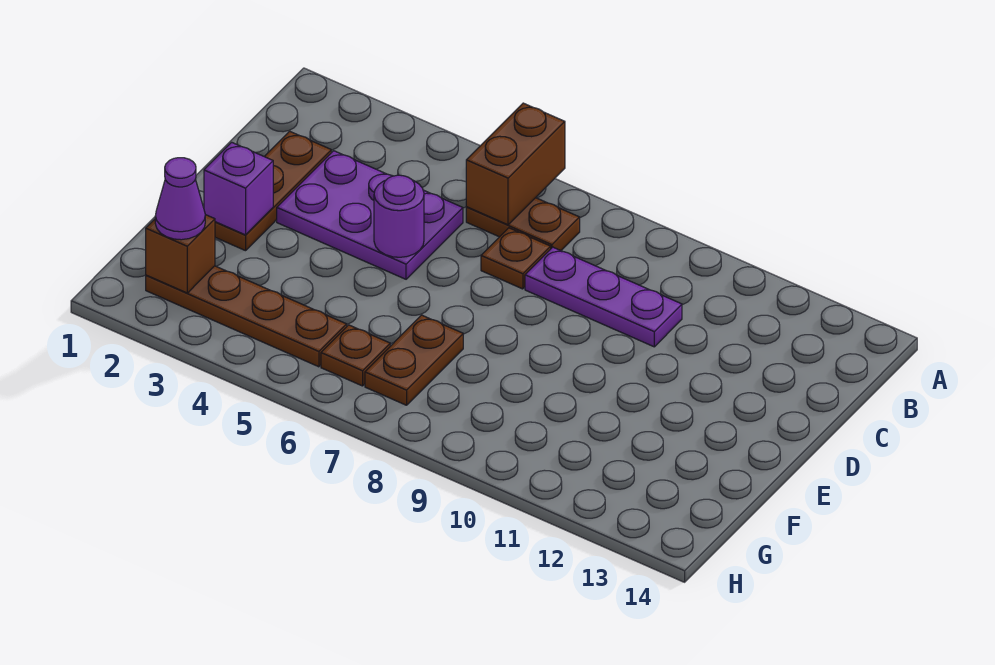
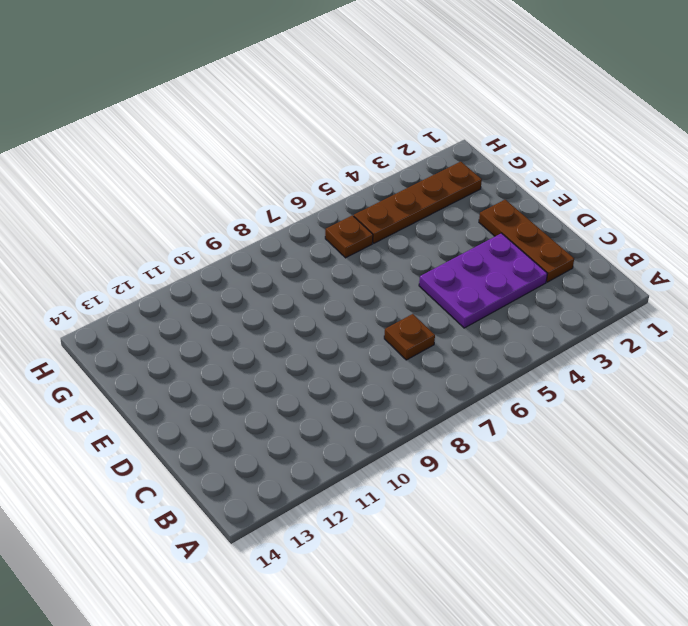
none -> brown plate B6:B7 level 1
none -> purple plate C8:C10 level 1
none -> brown plate F7:G7 level 1

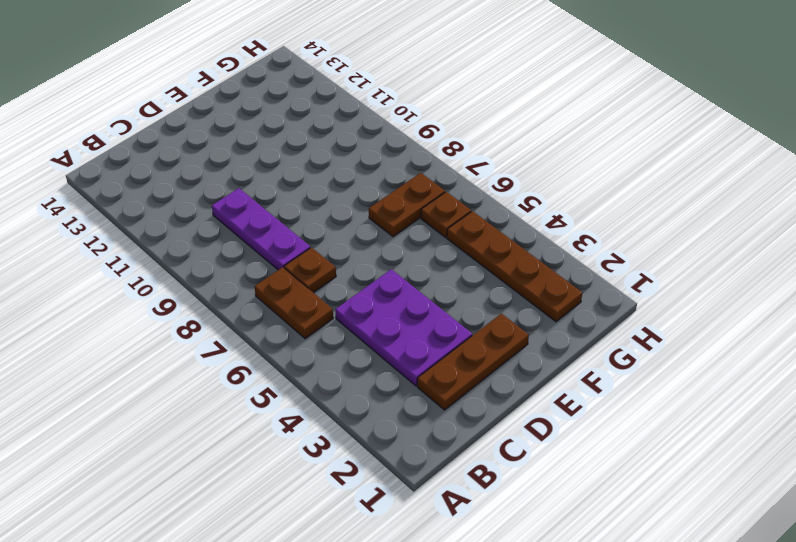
none -> brown brick A6:B6 level 2
none -> purple round brick D5 level 2
none -> purple brick E2 level 2

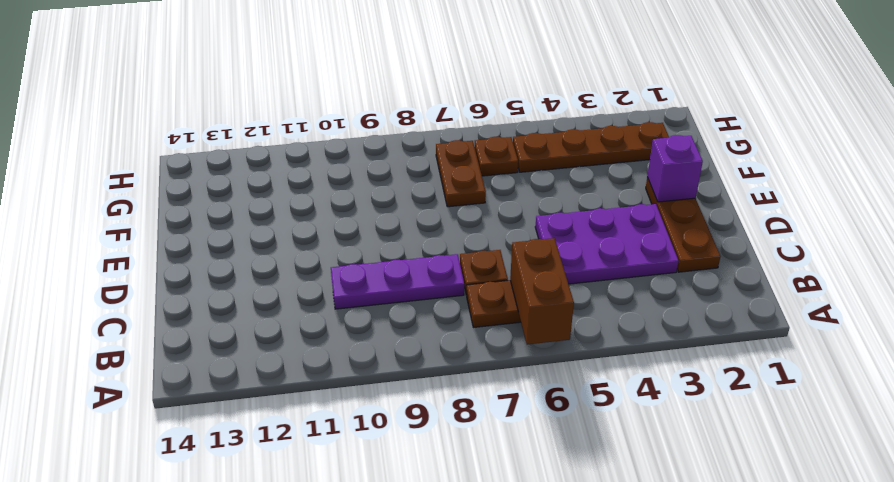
none -> purple round brick D5 level 2
none -> brown brick G2 level 2
none -> purple cone G2 level 3

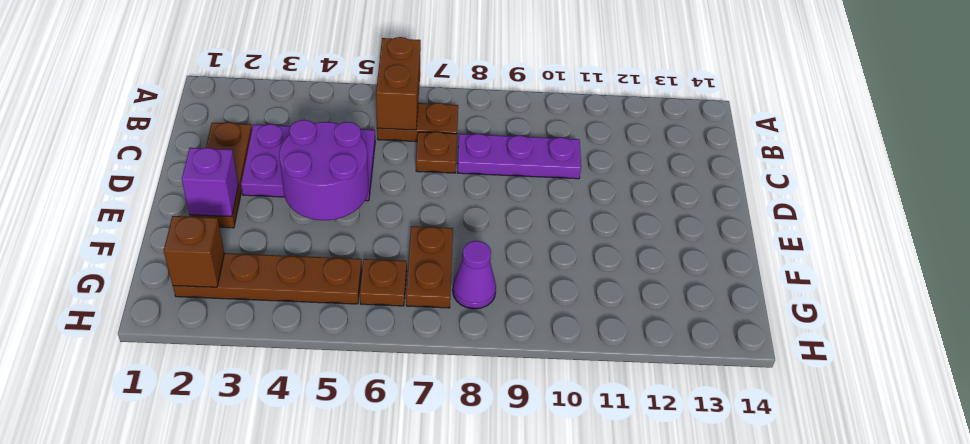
purple round brick D4:E5 level 2 -> purple round brick D5 level 2
purple cone G8 level 1 -> purple cone G2 level 3

